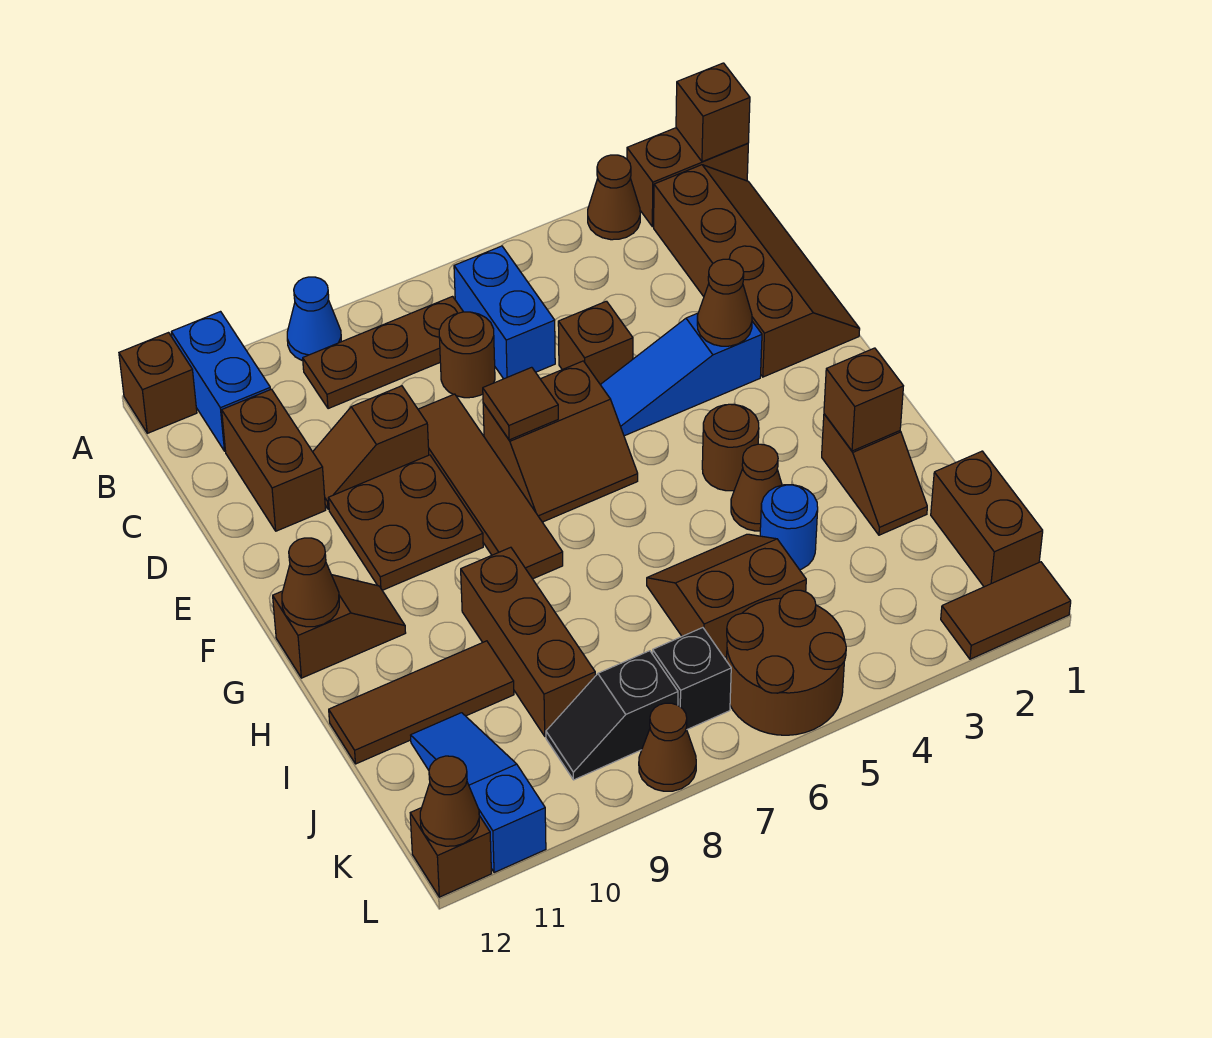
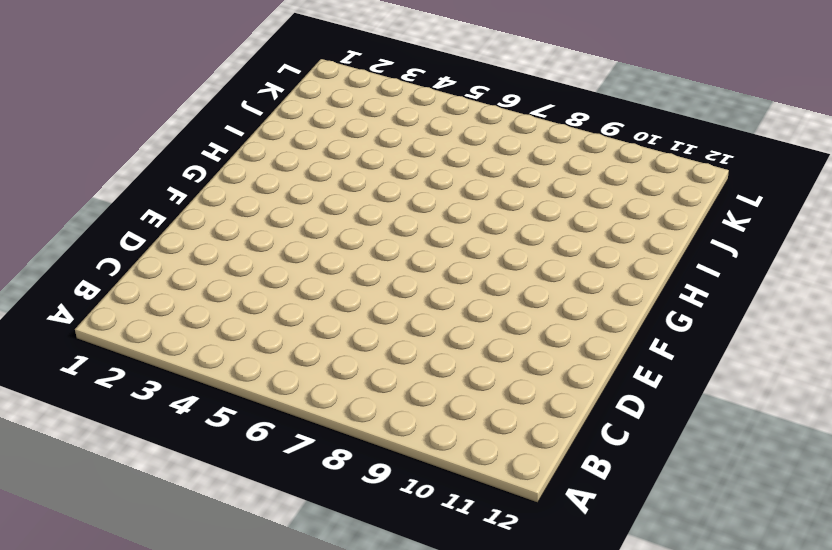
none -> brown brick A1:A2 level 1
none -> brown cone A3 level 1
none -> blue cone A9 level 1
none -> blue brick A11:B11 level 1

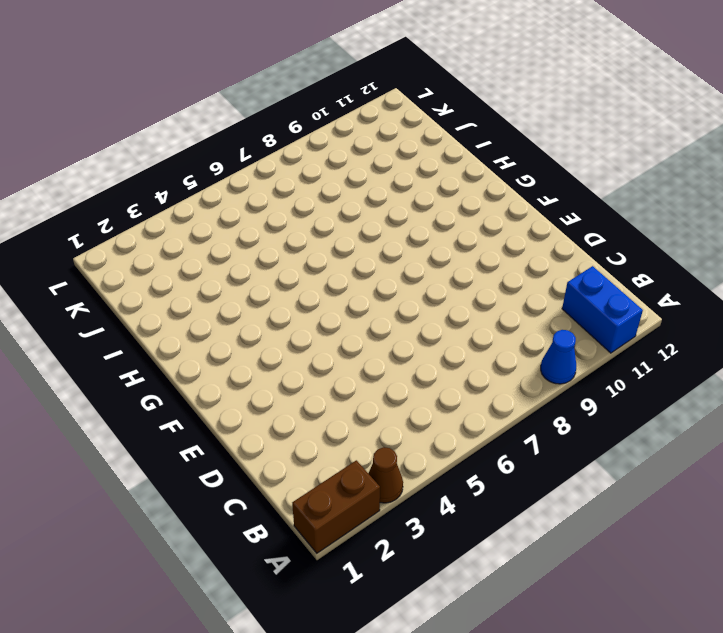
none -> brown brick A12 level 1
none -> brown slope B1:E2 level 1 top 2
none -> blue brick B6:C6 level 1
none -> brown plate B7:B9 level 1

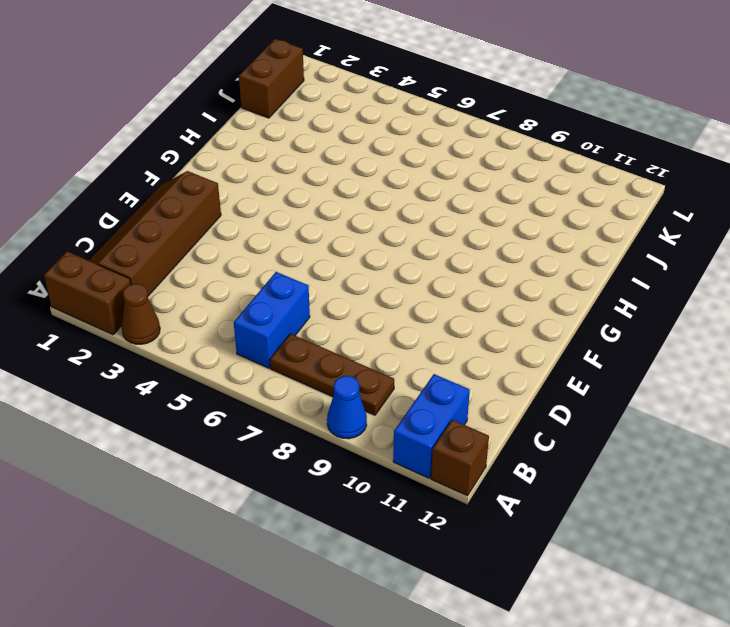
none -> brown round brick C7 level 1
none -> brown brick C11:D11 level 1
none -> brown brick D5 level 1
none -> brown tile D8:G8 level 1

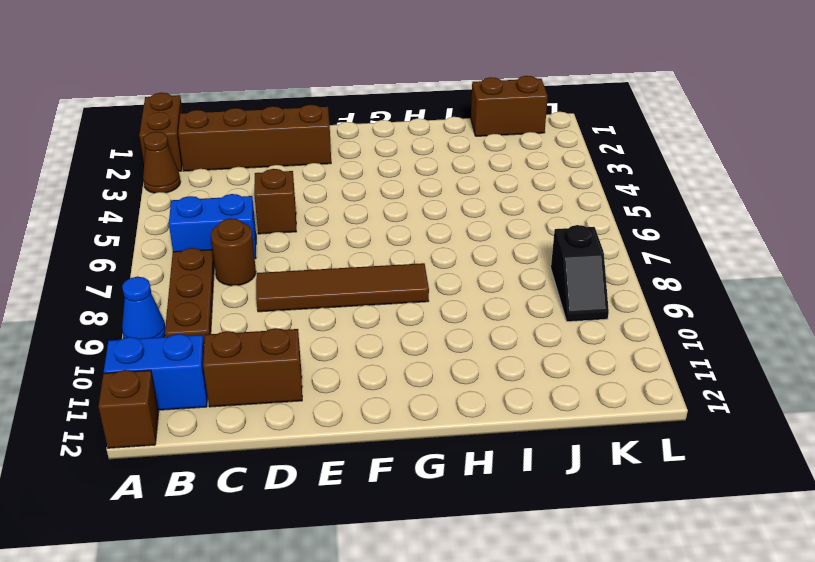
none -> brown slope D9:D10 level 1 top 9
none -> blue slope E3:E5 level 1 top 3
none -> brown slope E6:F7 level 1 top E
none -> brown plate E9:F10 level 1

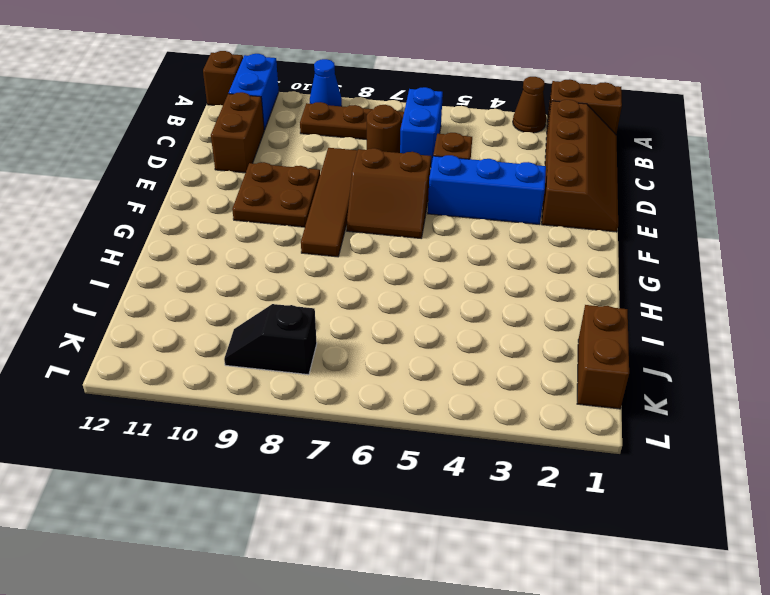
blue brick E3:E5 level 1 -> blue slope E3:E5 level 1 top 3
none -> brown slope D9:D10 level 1 top 9
none -> brown round brick G4 level 1
none -> brown slope G11:G12 level 1 top 12
none -> brown slope H2:I2 level 1 top H

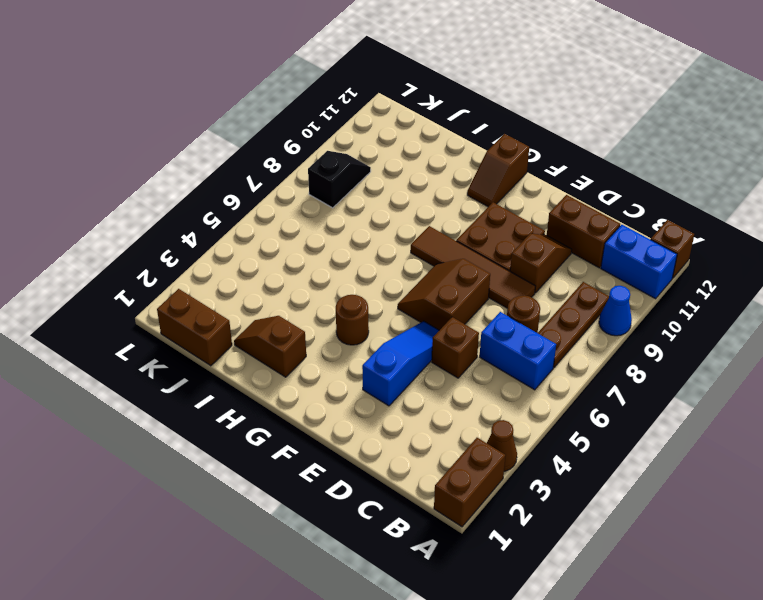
none -> brown slope B1:E2 level 1 top 2
none -> brown cone H4 level 1
none -> brown brick H9:J9 level 1
none -> blue round brick I4 level 1

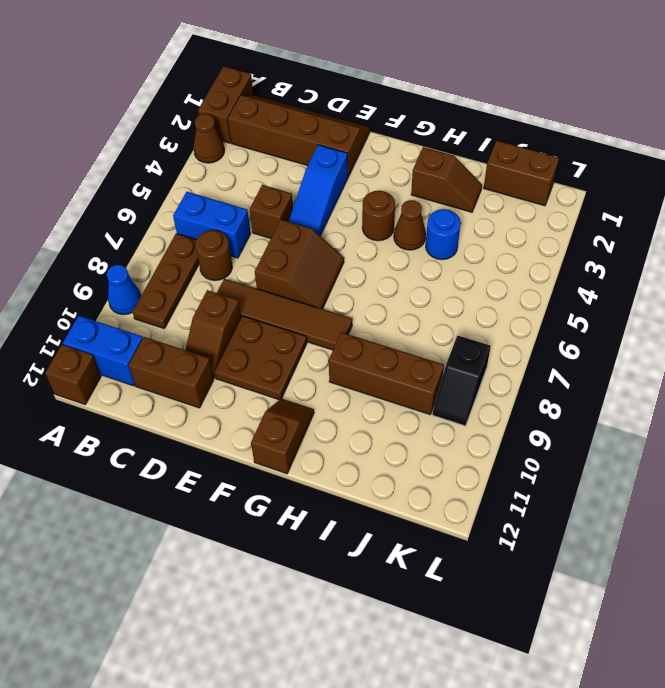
none -> brown slope I5:J6 level 1 top J
none -> brown tile I10:I12 level 1
none -> blue slope J11:L11 level 1 top L
none -> brown round brick K5:L6 level 1

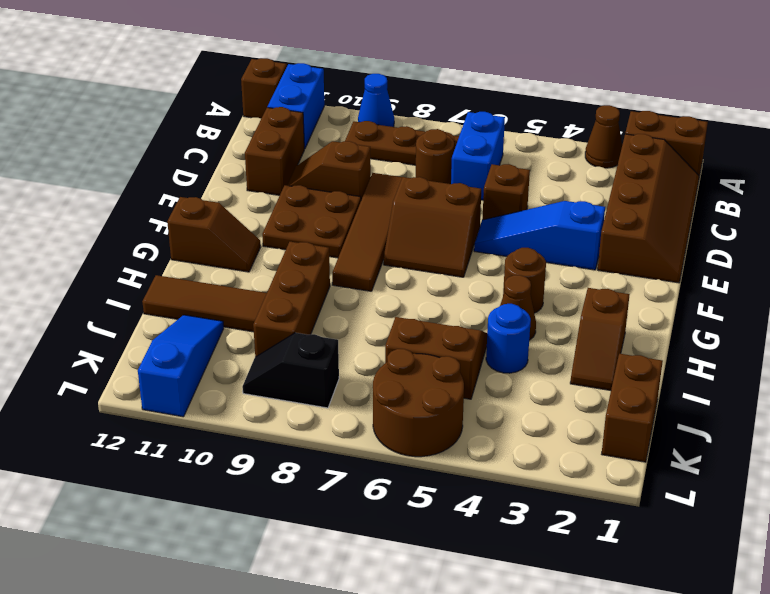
none -> black brick K7 level 1
none -> brown tile L1:L2 level 1
none -> brown cone L8 level 1
none -> brown brick L12 level 1

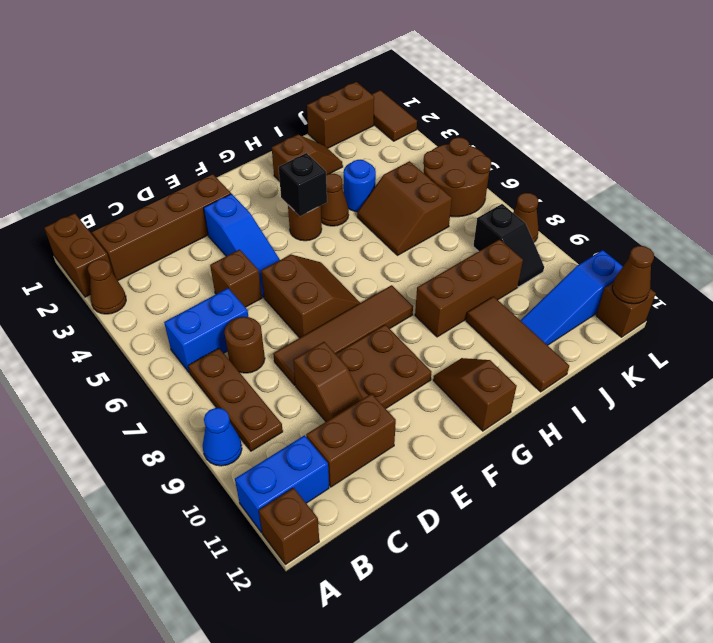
black brick G4 level 2 -> black brick K7 level 1
none -> brown brick A1 level 2
none -> brown cone E3 level 2
none -> brown tile E7 level 2
none -> brown cone G12 level 2

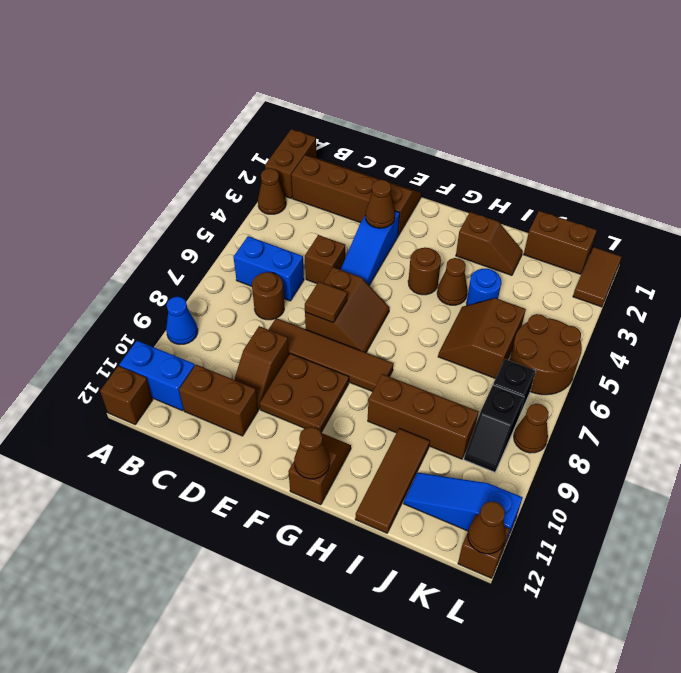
none -> brown plate B7:B9 level 1
none -> brown brick A1 level 2
none -> brown brick H2 level 2

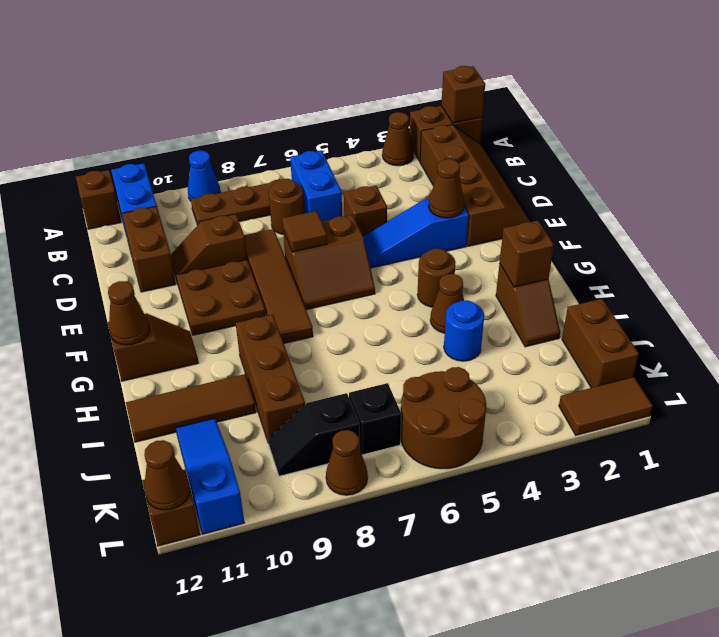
none -> brown slope I5:J6 level 1 top J

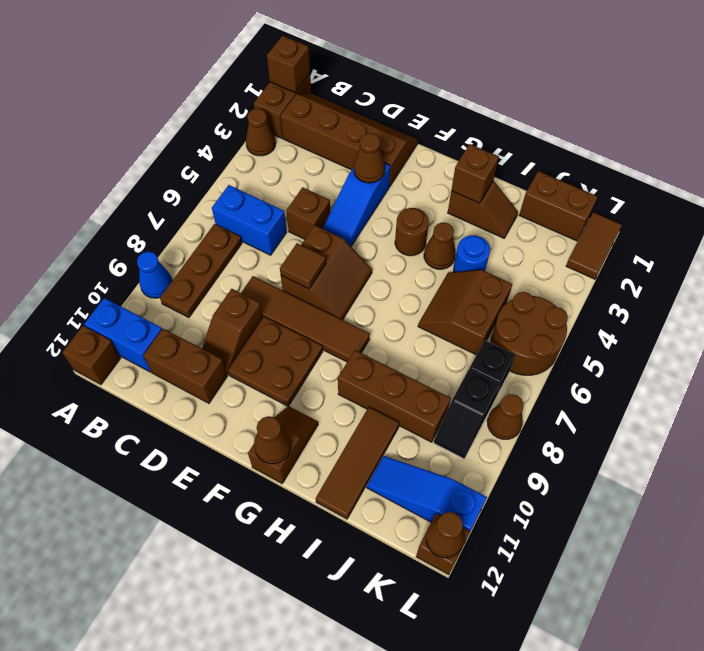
none -> brown round brick C7 level 1

